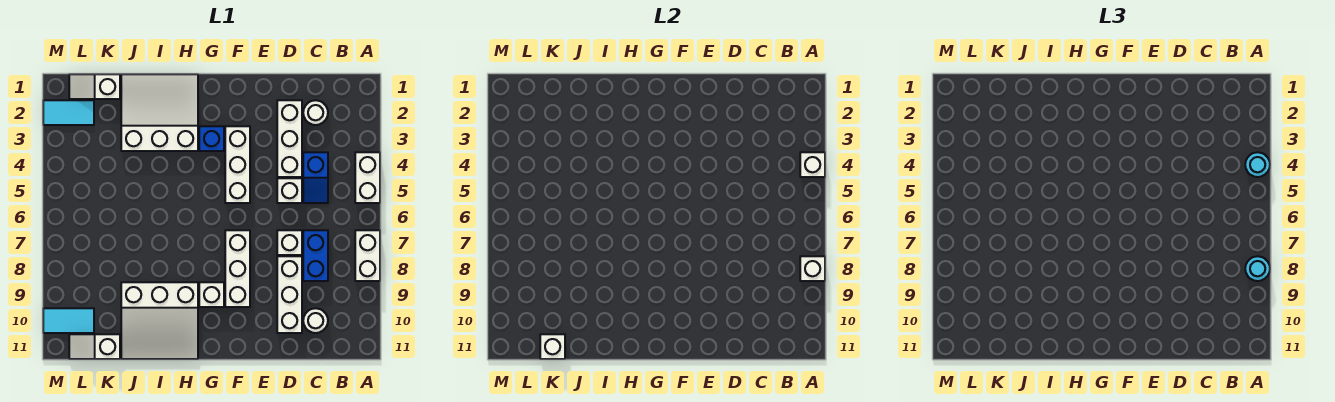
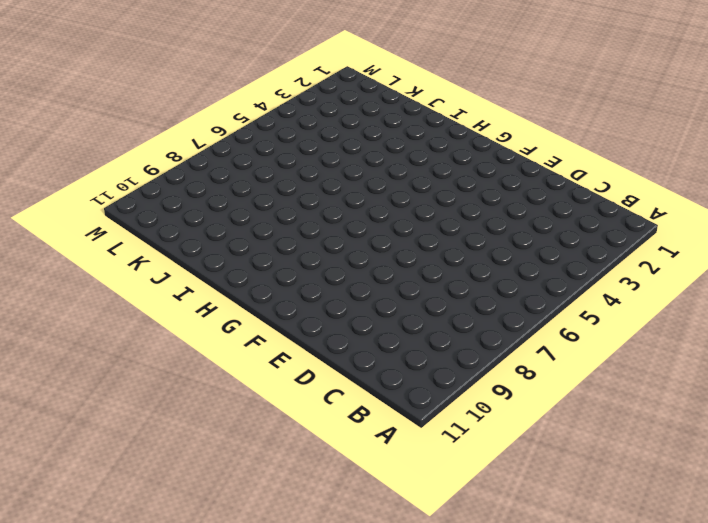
none -> white brick A4:A5 level 1
none -> white brick A7:A8 level 1
none -> white round brick C2 level 1

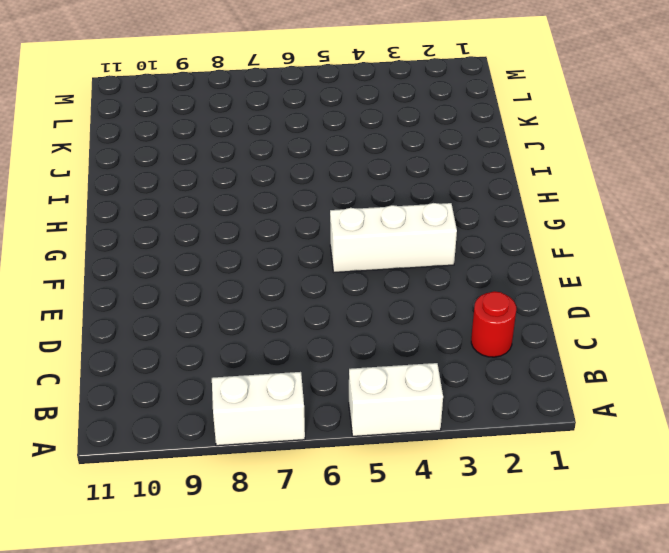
red round brick C2 level 1 -> white round brick C2 level 1
none -> blue slope C4:C5 level 1 top 4
none -> blue brick C7:C8 level 1
none -> white round brick C10 level 1

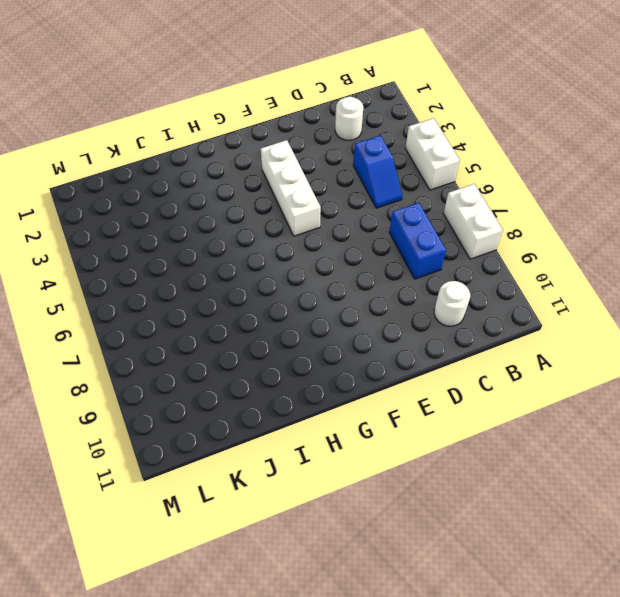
none -> white brick D2:D4 level 1
none -> white brick D5 level 1
none -> white brick D7 level 1

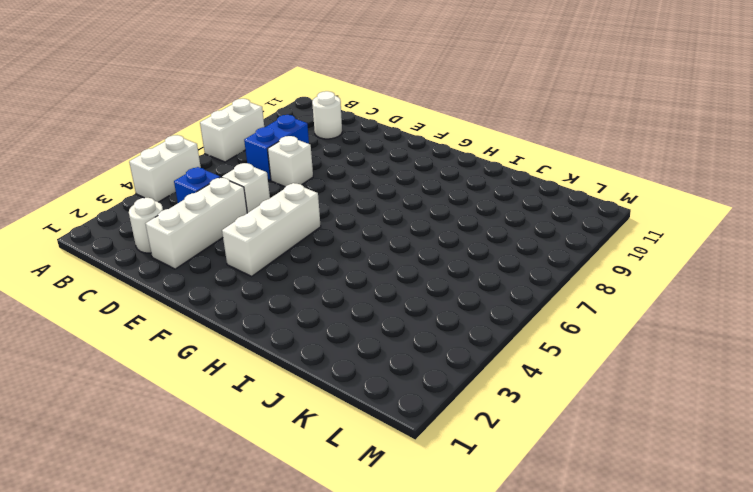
none -> white brick D8:D10 level 1
none -> white brick F7:F9 level 1
none -> blue brick G3 level 1

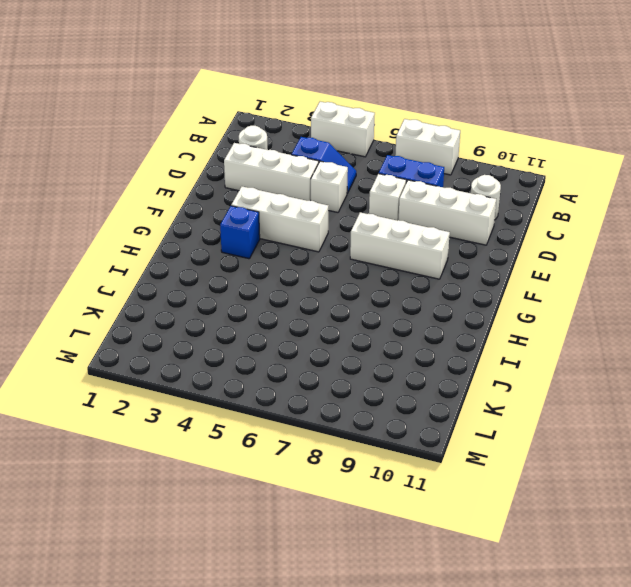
none -> white brick G9 level 1
none -> white slope H1:J3 level 1 top 3
none -> white slope H9:J11 level 1 top 9

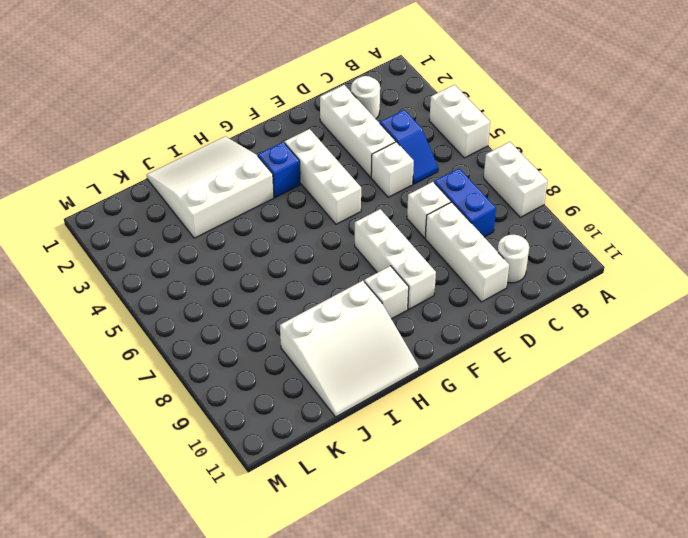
none -> white slope K1:L1 level 1 top K
none -> white slope K11:L11 level 1 top K
none -> cyan tile L2:M2 level 1

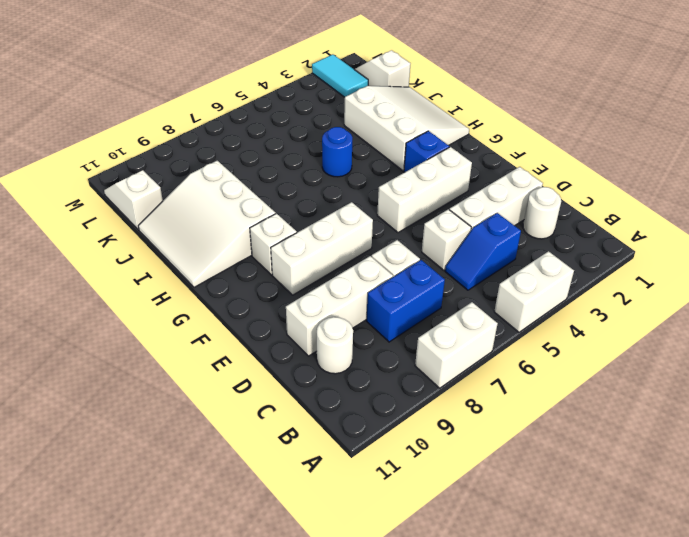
blue round brick I5 level 1 -> none
none -> cyan tile L10:M10 level 1
none -> white brick A4 level 2
none -> white brick A8 level 2

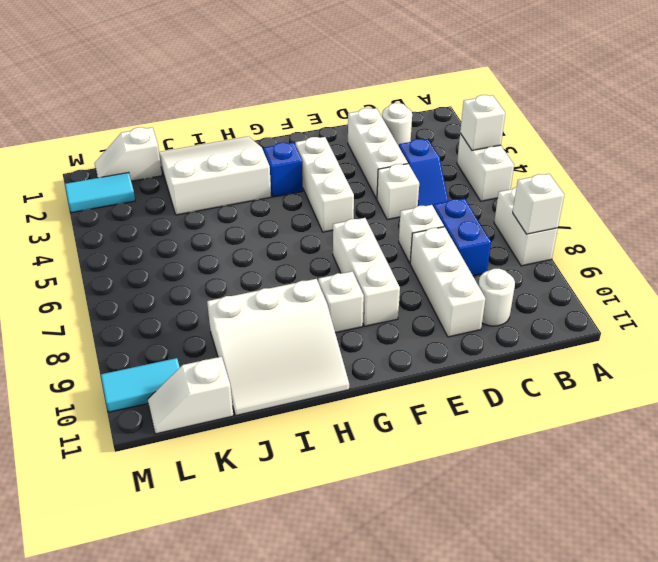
none -> white brick K11 level 2
none -> cyan round brick A4 level 3
none -> cyan round brick A8 level 3

